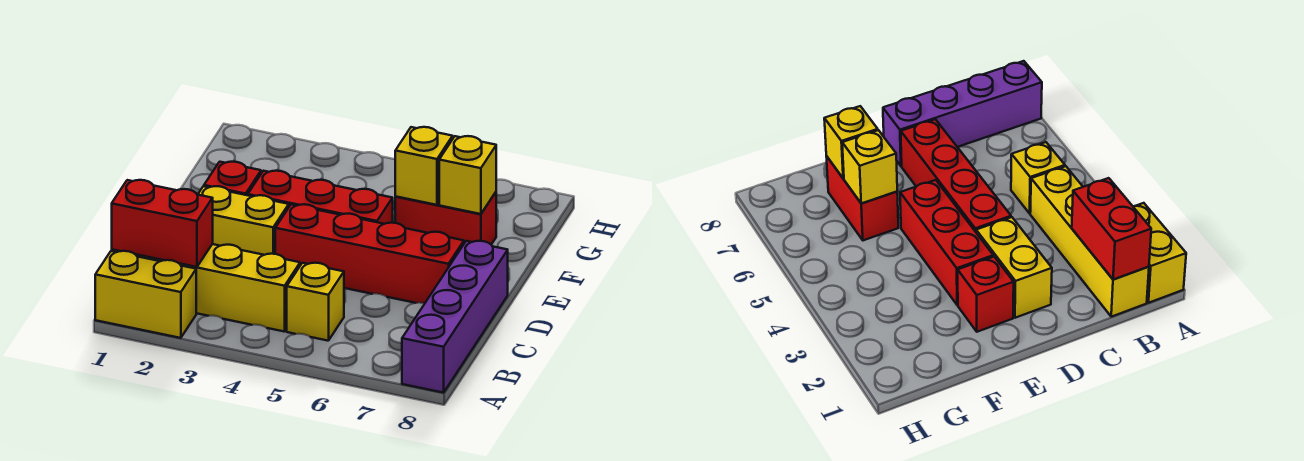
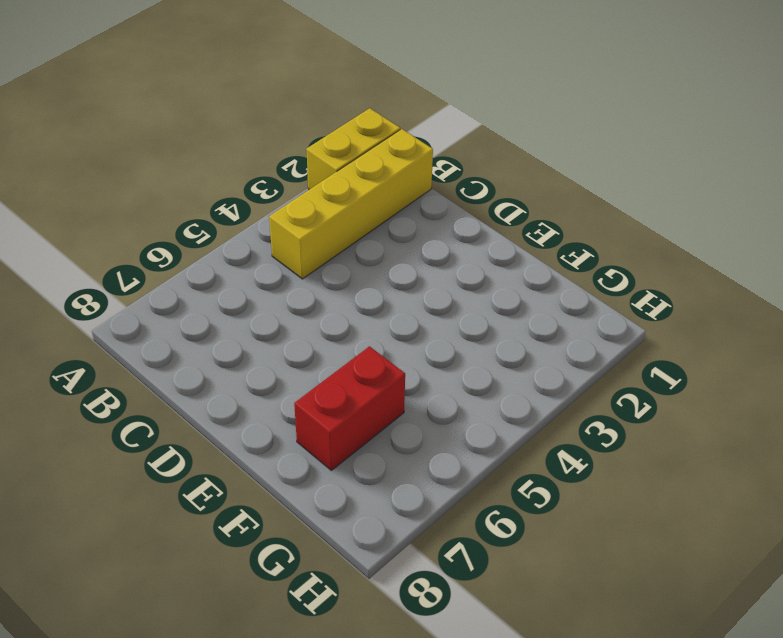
none -> purple brick A8:D8 level 1
none -> yellow brick B5 level 1
none -> yellow brick D2:D3 level 1

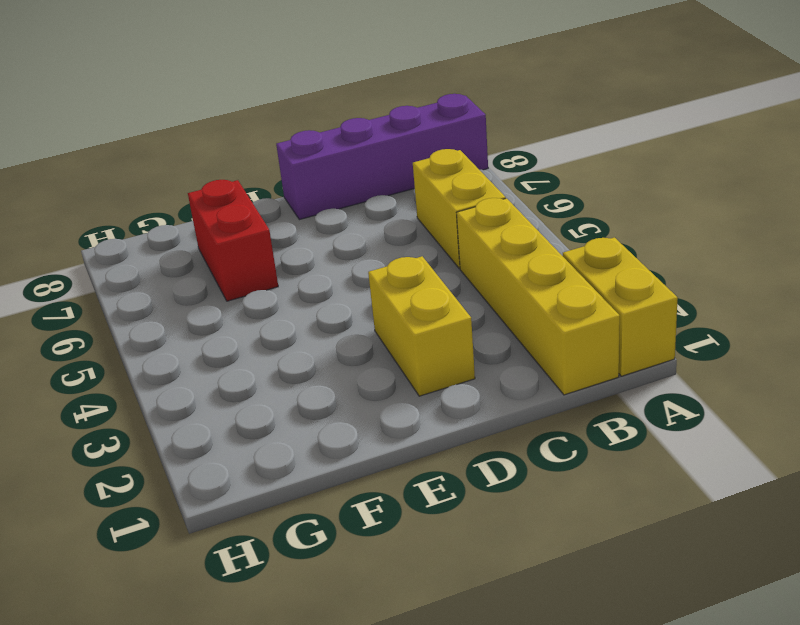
yellow brick B5:B6 level 1 -> yellow brick B5 level 1
none -> red brick D4:D7 level 1
none -> red brick E2 level 1
none -> red brick E3:E5 level 1

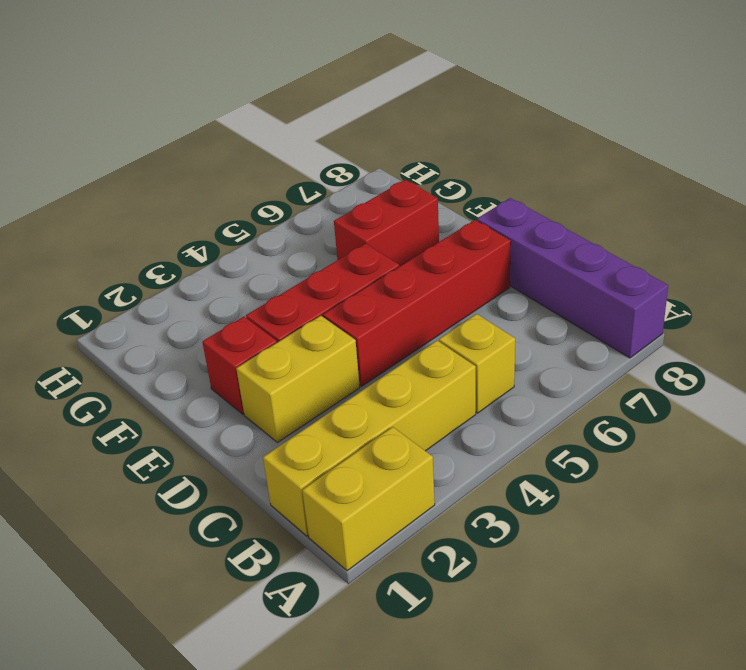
none -> red brick B1:B2 level 2
none -> yellow brick F6 level 2
none -> yellow brick F7 level 2

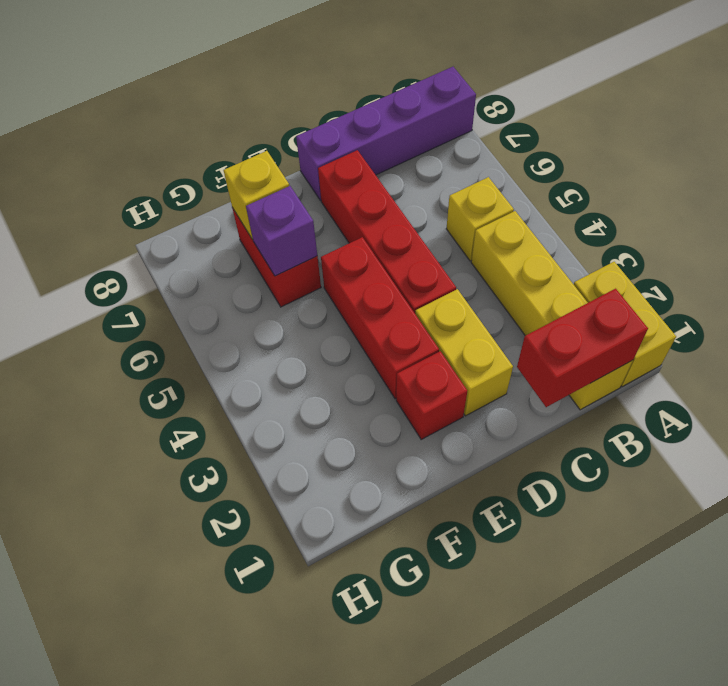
red brick B1:C1 level 2 -> red brick B1:B2 level 2
purple brick F6 level 2 -> yellow brick F6 level 2

